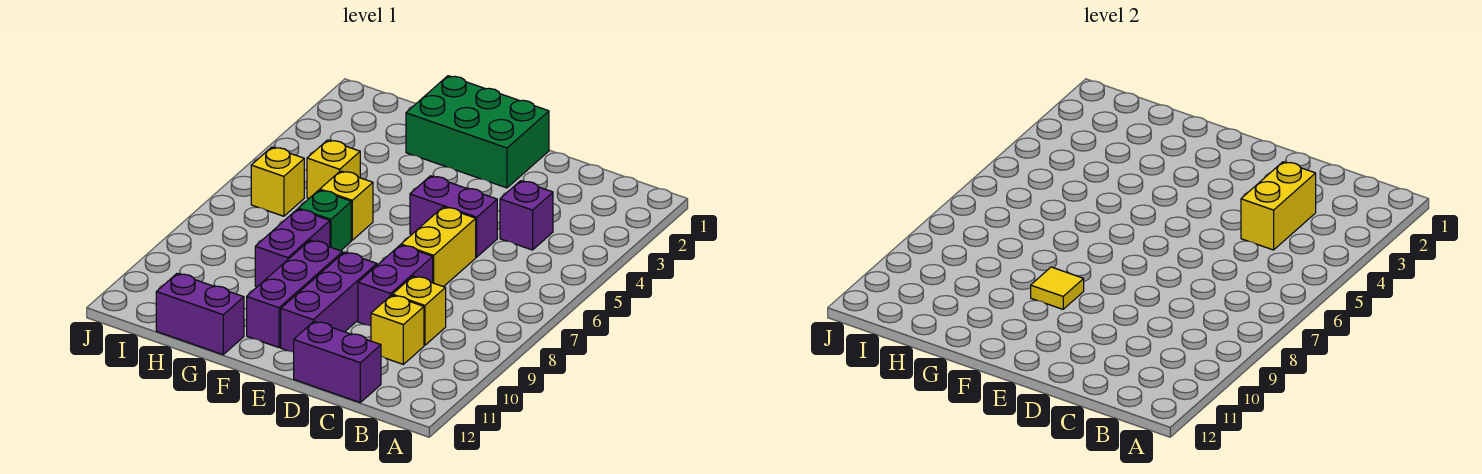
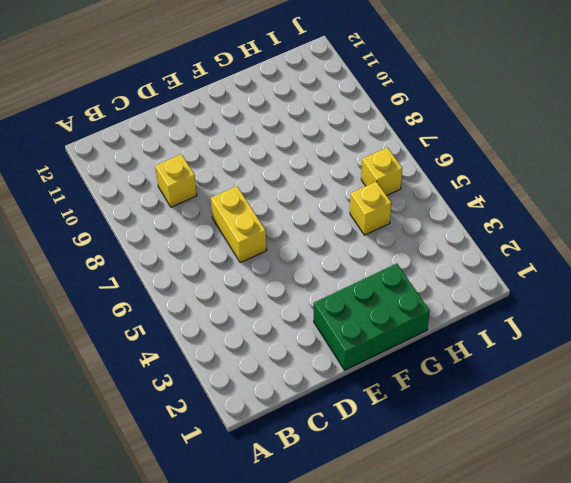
none -> purple brick C4 level 1
none -> yellow brick C10 level 1
none -> purple brick C12:D12 level 1

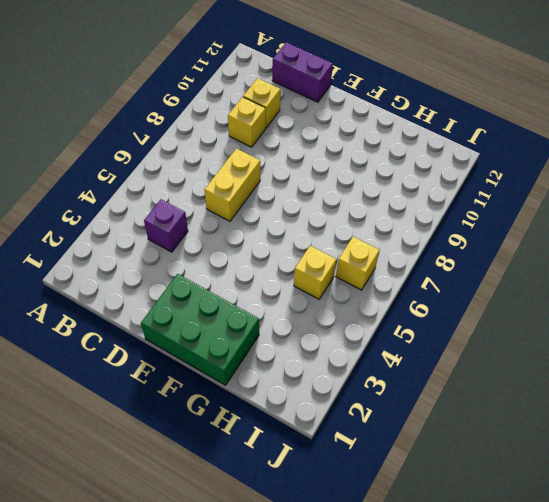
none -> purple brick D5:E5 level 1
none -> purple brick D8:D9 level 1
none -> purple brick E9:E11 level 1

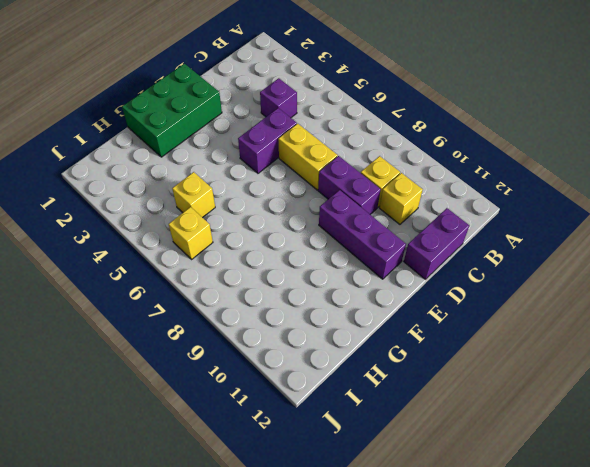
none -> purple brick F9:F11 level 1
none -> yellow brick G6 level 1
none -> green brick G7 level 1

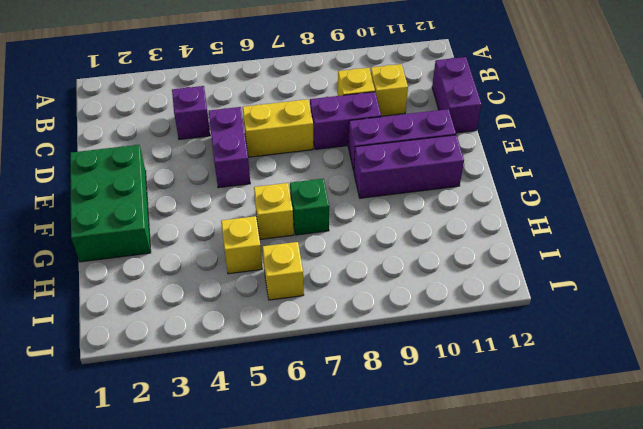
none -> purple brick G8:G9 level 1
none -> purple brick G12:H12 level 1
none -> yellow brick C3:C4 level 2

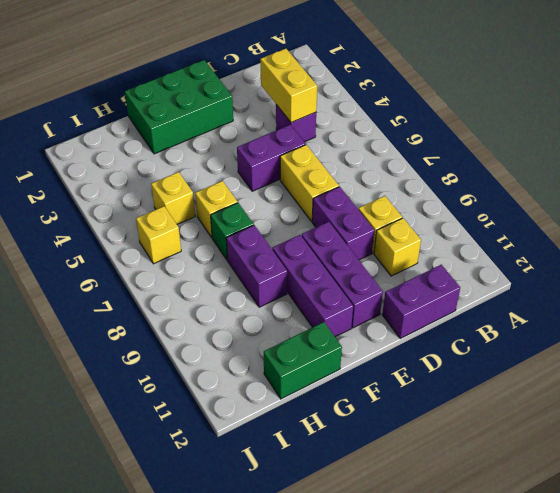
green brick G12:H12 level 1 -> purple brick G12:H12 level 1
none -> yellow tile F9 level 2

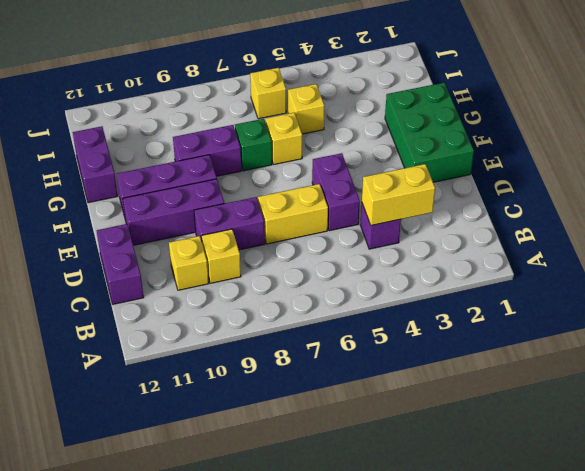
none -> yellow tile F9 level 2

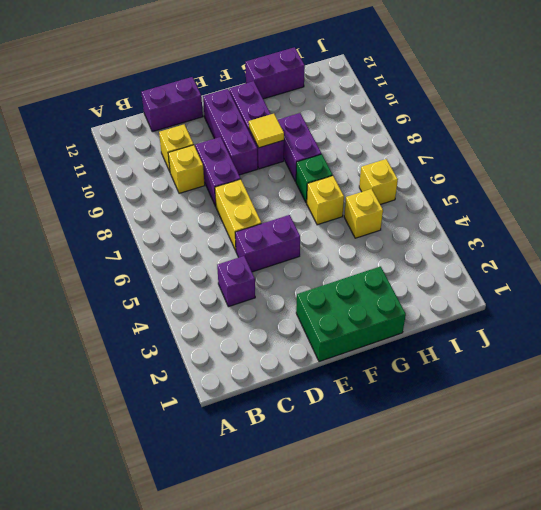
none -> yellow brick C3:C4 level 2

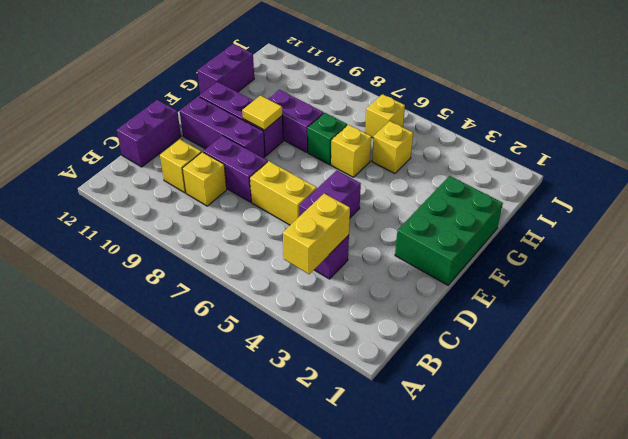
yellow brick B4:C4 level 2 -> yellow brick C3:C4 level 2

